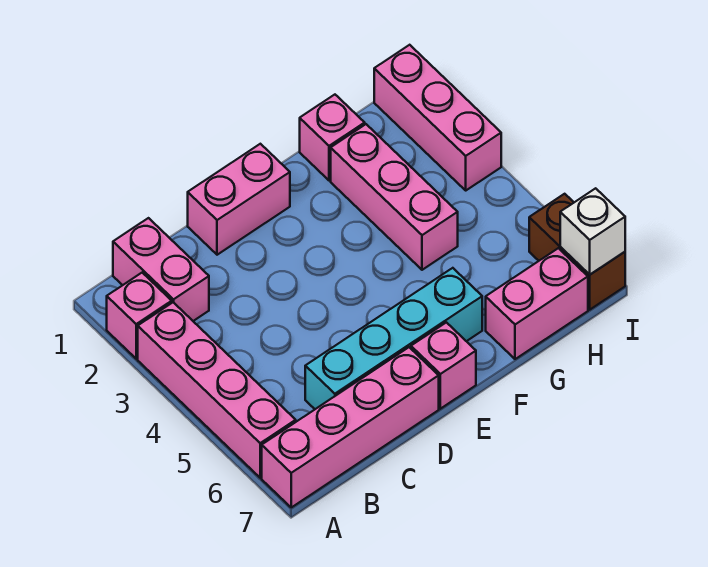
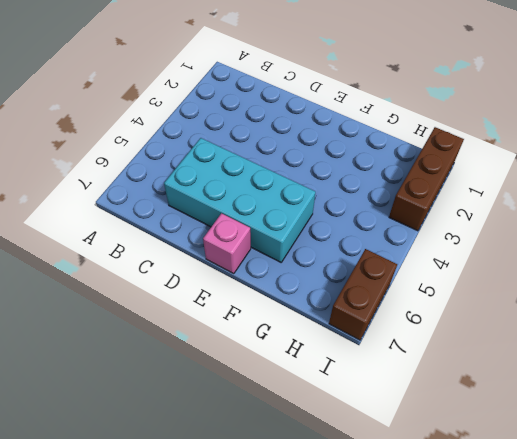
cyan brick C5:F6 level 1 -> cyan brick C6:F6 level 1
brown brick I1:I3 level 1 -> pink brick I1:I3 level 1
none -> pink brick A2 level 1
none -> pink brick A3:A6 level 1
none -> pink brick A7:D7 level 1

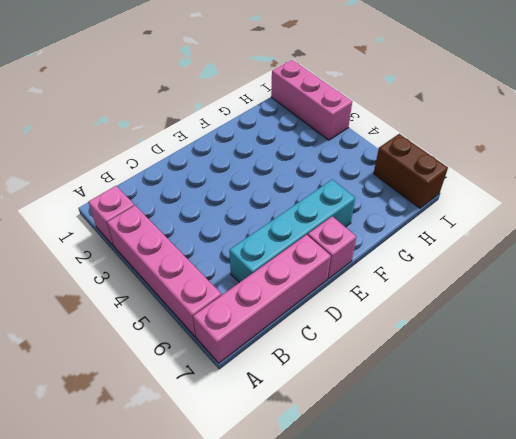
none -> pink brick B1:B2 level 1
none -> pink brick D1:E1 level 1
none -> pink brick G1 level 1

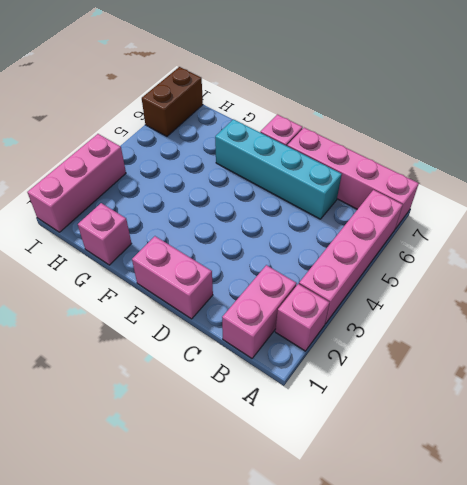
none -> pink brick G2:G4 level 1
none -> pink brick G7:H7 level 1
none -> white brick I7 level 2

